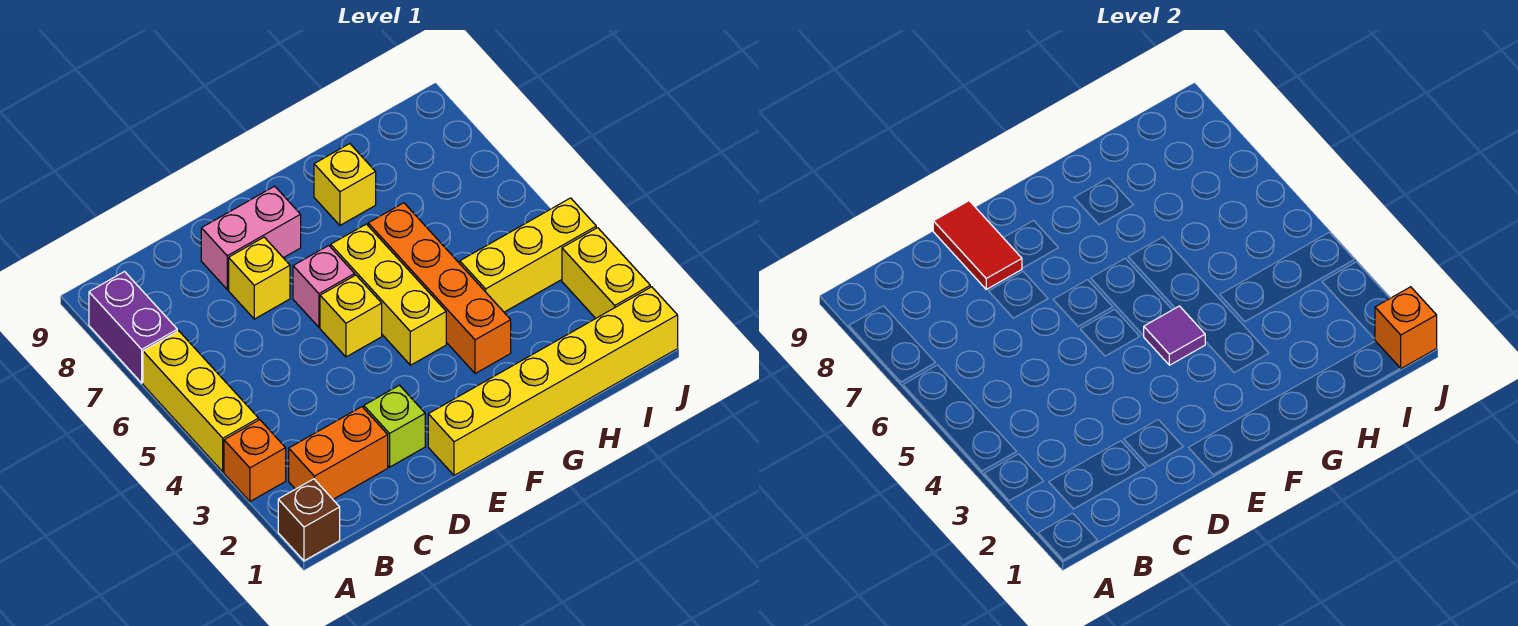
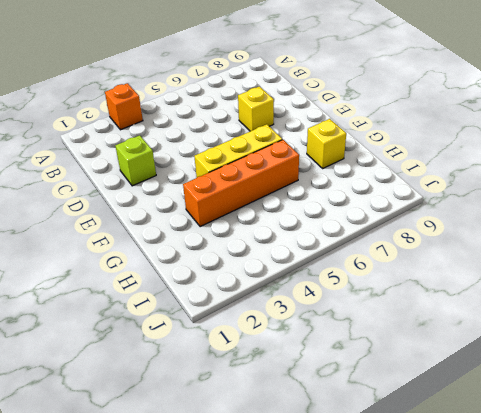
none -> brown brick A1 level 1
none -> yellow brick A4:A6 level 1
none -> purple brick A7:A8 level 1

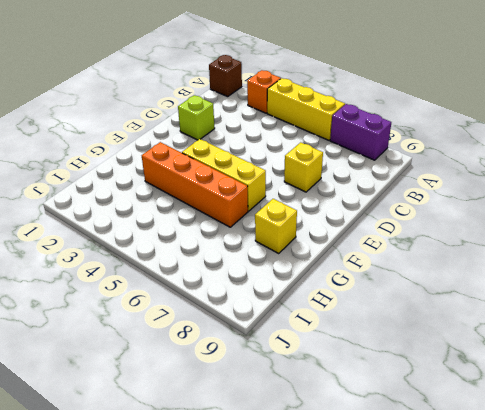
none -> orange brick B2:C2 level 1
none -> pink brick D8:E8 level 1
none -> yellow brick E1:J1 level 1

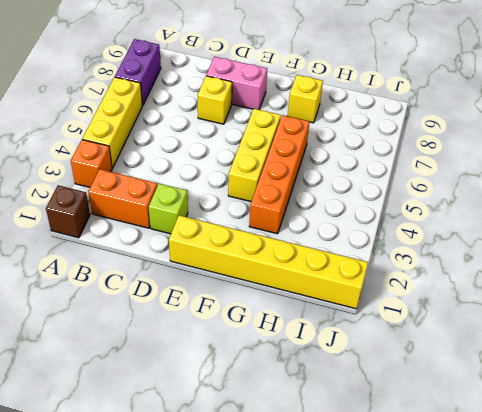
none -> yellow brick E5 level 1
none -> pink brick E6 level 1
none -> yellow brick H4:J4 level 1

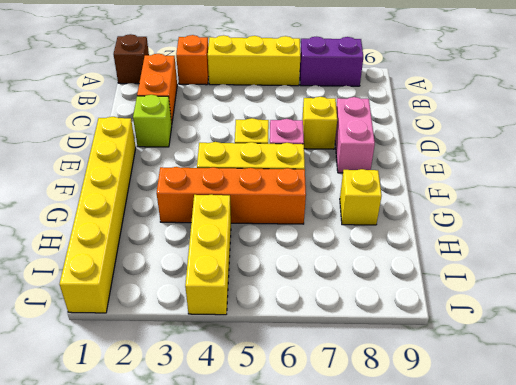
none -> yellow brick J2:J3 level 1
none -> red tile D8:D9 level 2
none -> purple tile F4 level 2

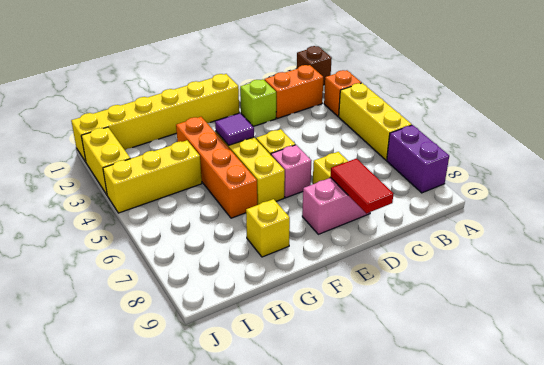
none -> orange brick J1 level 2

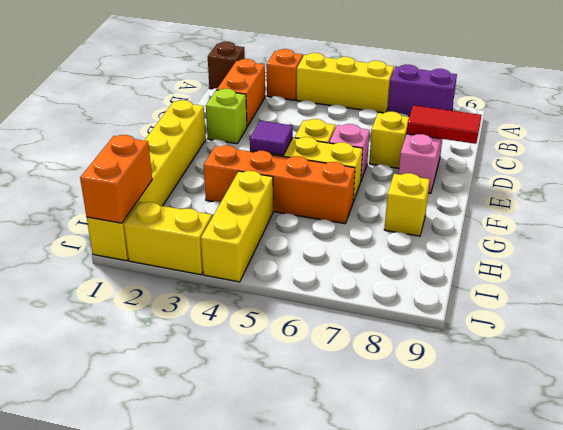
orange brick I1:J1 level 2 -> orange brick J1 level 2

